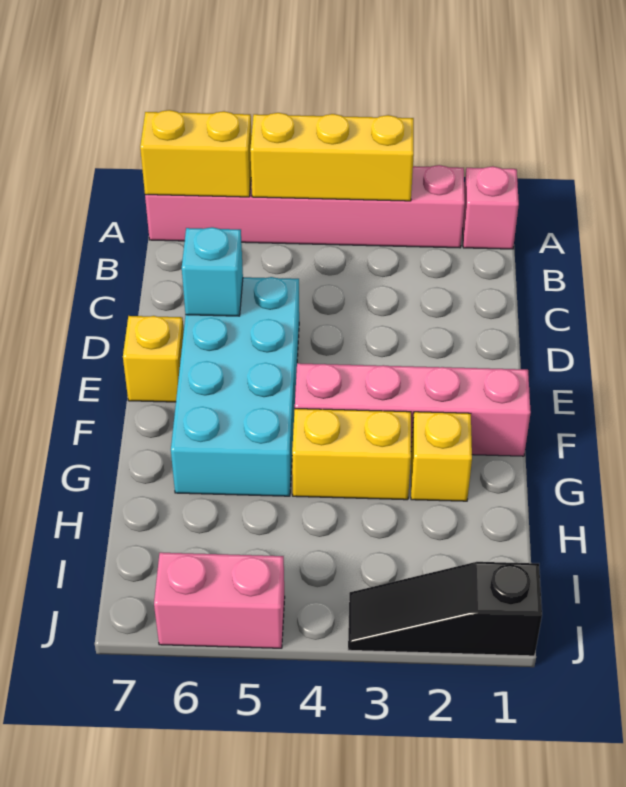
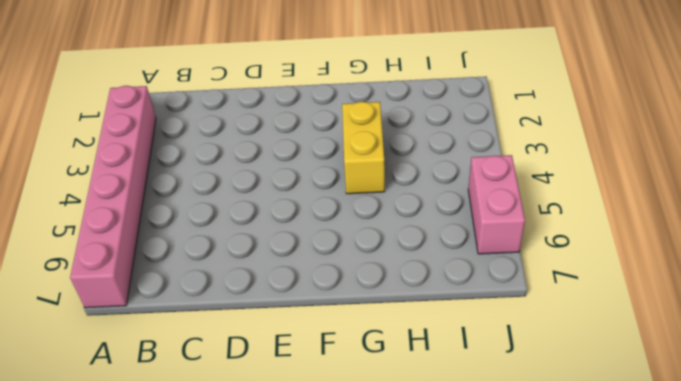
none -> pink brick A1 level 1
none -> cyan brick D5:G6 level 1
none -> yellow brick E7 level 1

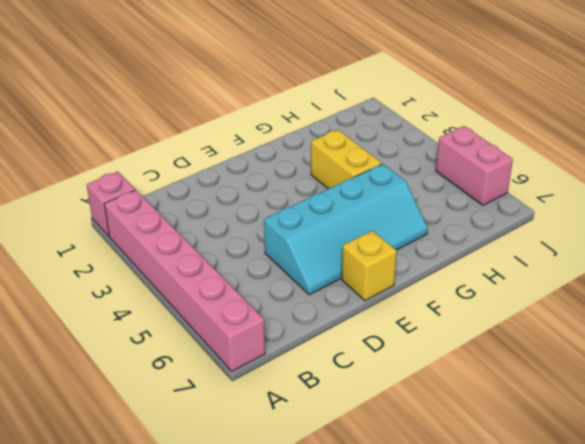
cyan slope D5:G6 level 1 top 5 -> cyan brick D5:G6 level 1
none -> pink brick F1:F4 level 1
none -> yellow brick G2 level 1
none -> black slope J1:J3 level 1 top 1

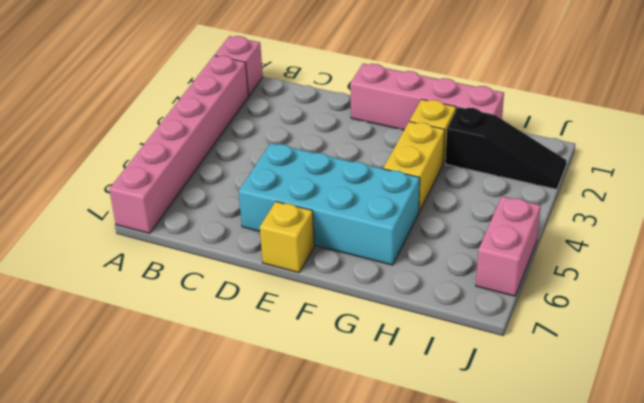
pink brick E1:H1 level 1 -> pink brick F1:F4 level 1
black slope H2:J2 level 1 top H -> black slope J1:J3 level 1 top 1
none -> yellow brick A3:A5 level 2
none -> yellow brick A6:A7 level 2
none -> cyan brick D6 level 2

